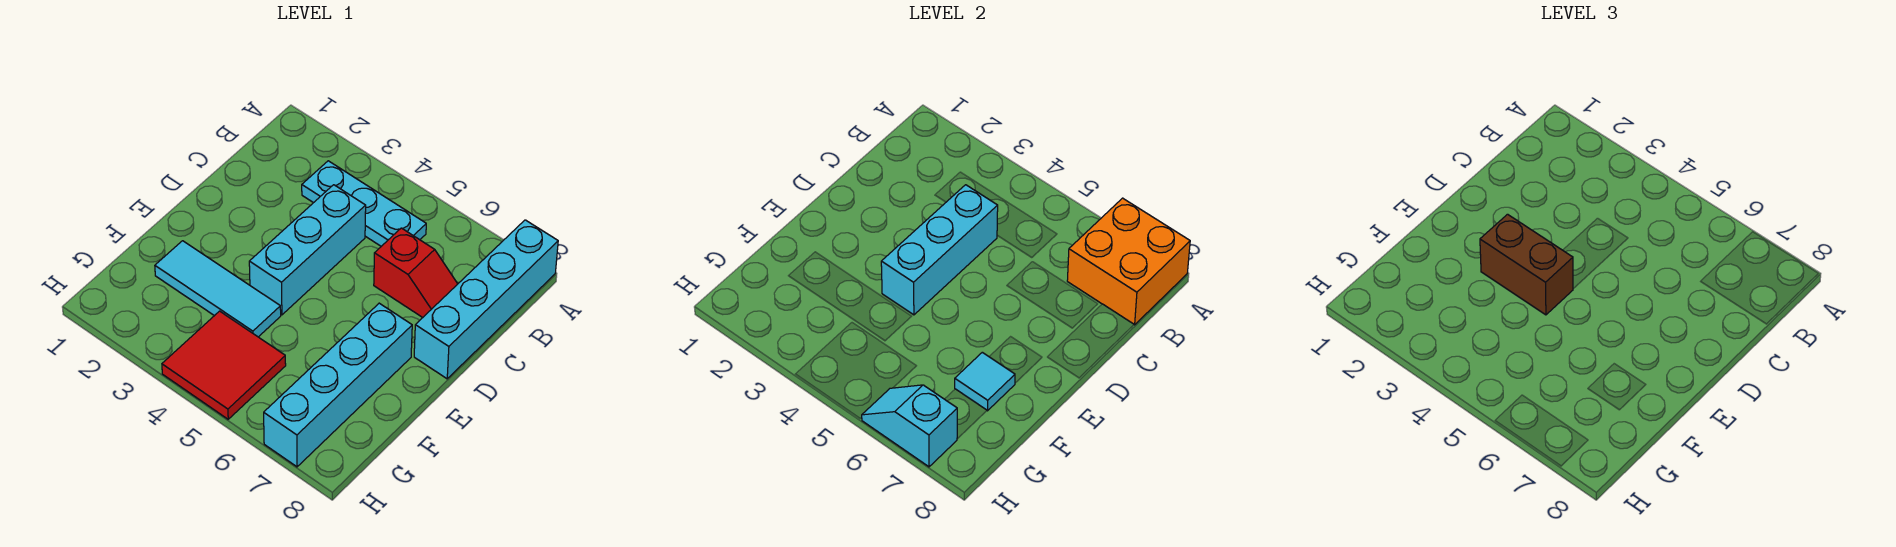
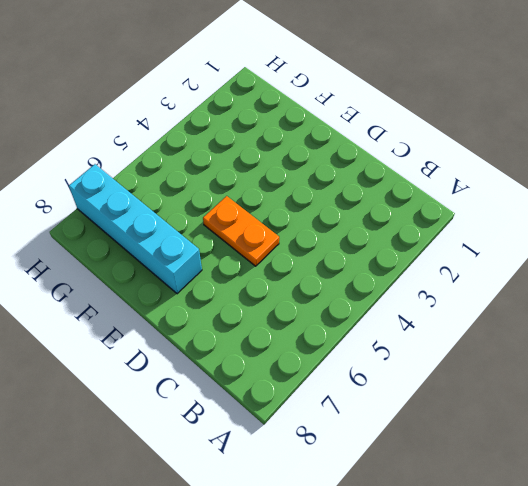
orange plate D5:E5 level 1 -> none
none -> cyan brick A8:D8 level 1
none -> cyan plate B3:B5 level 1
none -> cyan brick C4:E4 level 1

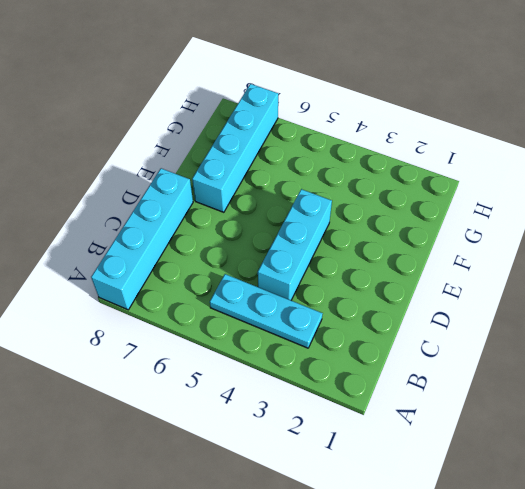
none -> red slope C6:C7 level 1 top 6
none -> cyan tile F2:F4 level 1
none -> red tile G4:H5 level 1

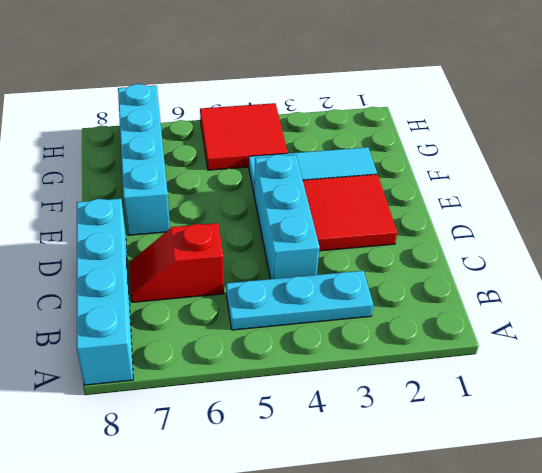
red tile D2:E3 level 1 -> none
none -> orange brick A7:B8 level 2
none -> cyan brick C4:E4 level 2
none -> cyan tile F7 level 2

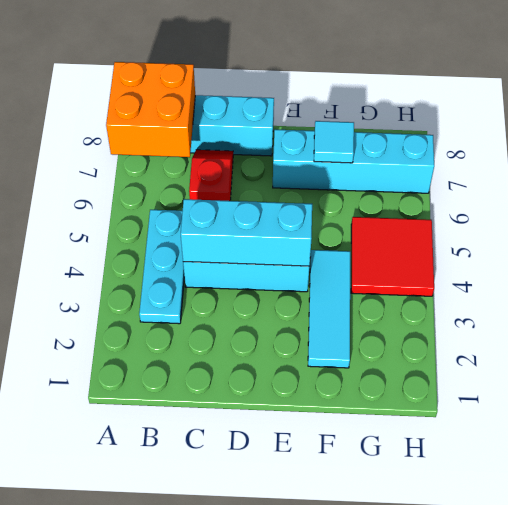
none -> cyan slope H6:H7 level 2 top 7
none -> brown brick E3:E4 level 3

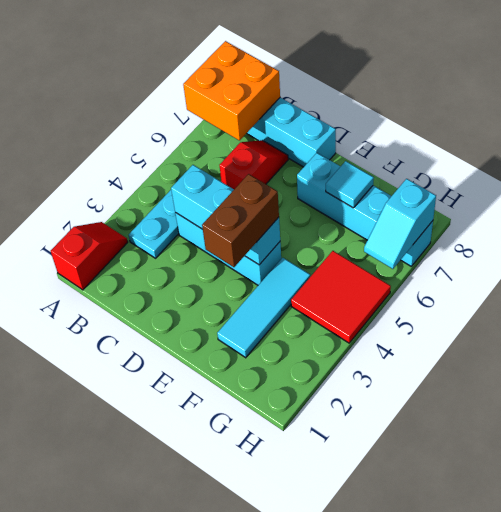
red slope A1:A2 level 1 top 1 -> none

